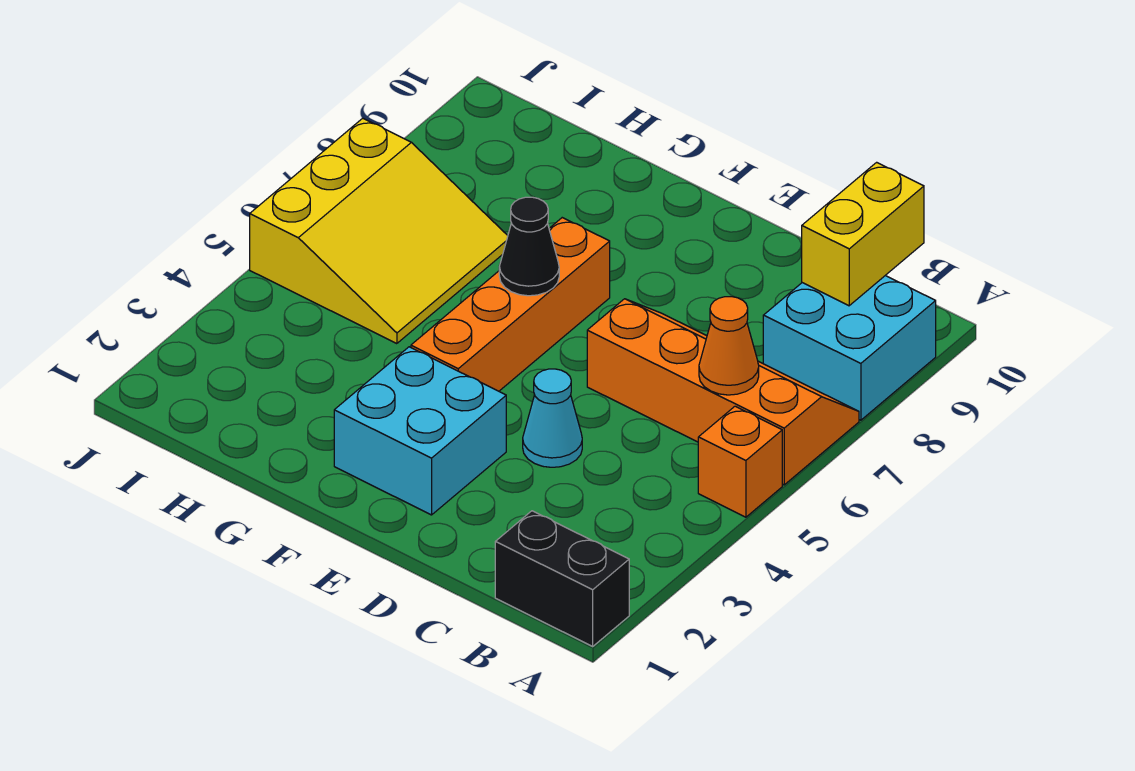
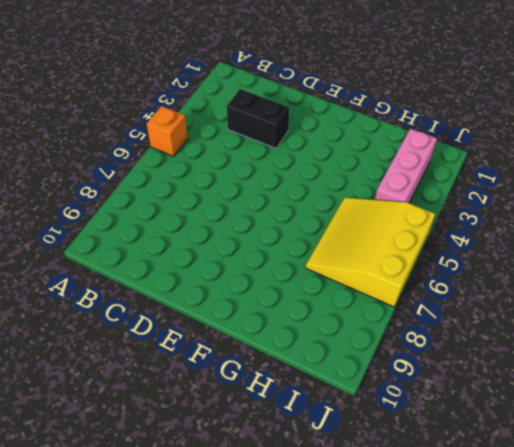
black brick C3:D3 level 1 -> black brick A1:B1 level 1
pink brick I2:I4 level 1 -> none
none -> orange slope A6:D7 level 1 top 6
none -> cyan brick A8:B9 level 1

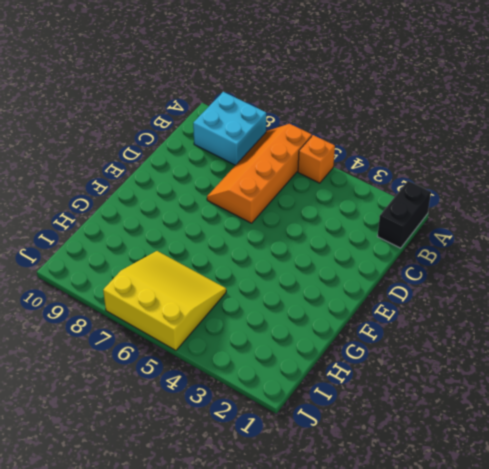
none -> cyan cone D4 level 1
none -> cyan brick E2:F3 level 1

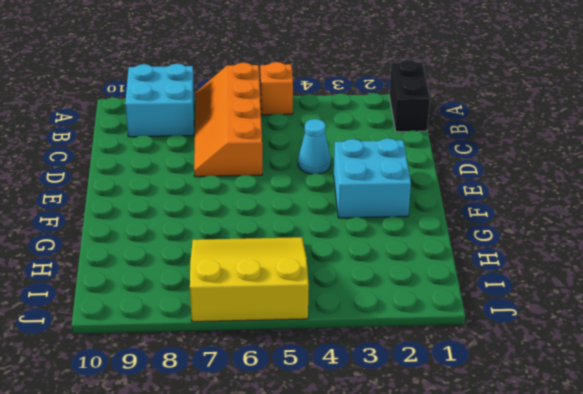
none -> orange brick F4:F7 level 1
none -> orange cone B6 level 2

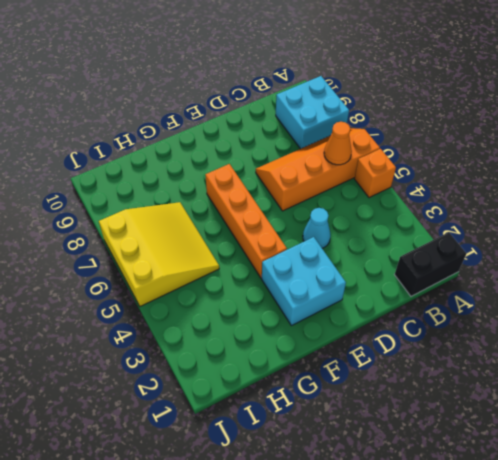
none -> yellow brick B9:B10 level 2
none -> black cone F6 level 2

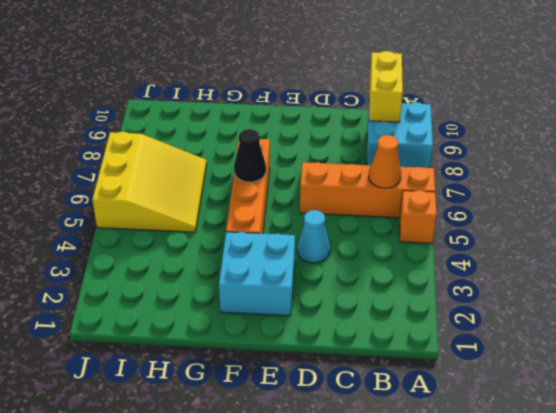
none -> black brick A1:B1 level 1

